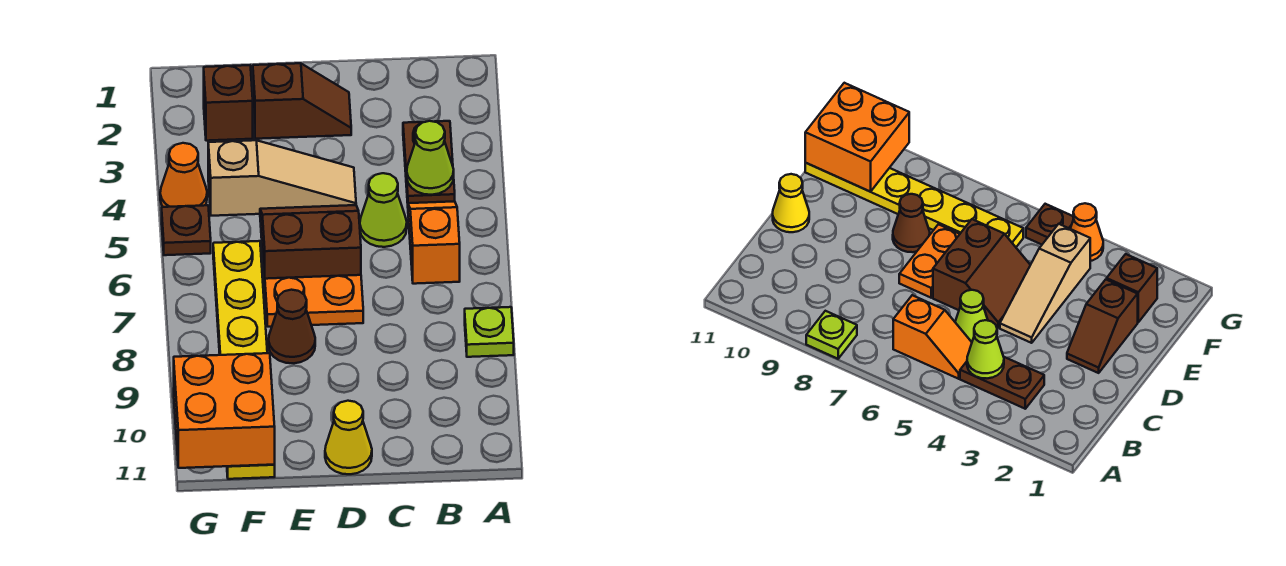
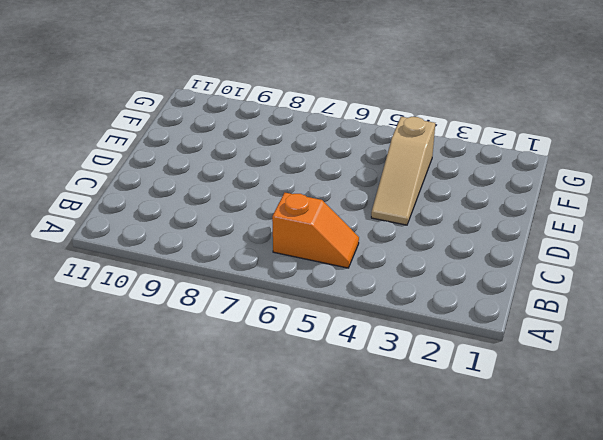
none -> lime plate A8 level 1
none -> brown plate B3:B4 level 1
none -> lime cone C5 level 1

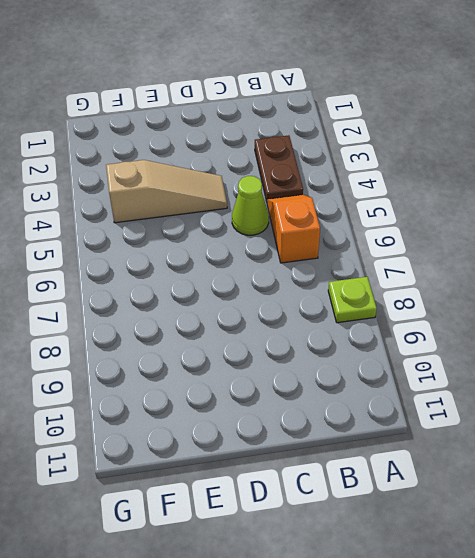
none -> brown slope D2:E2 level 1 top E
none -> brown slope D5:E6 level 1 top 6
none -> orange plate D7:E7 level 1

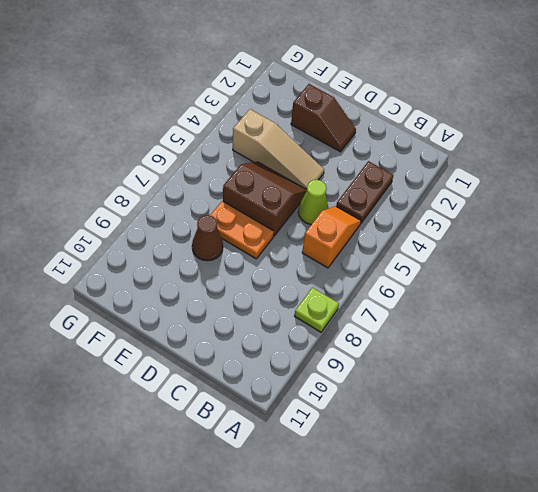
none -> yellow cone D11 level 1
none -> brown brick F2 level 1
none -> yellow plate F6:F11 level 1

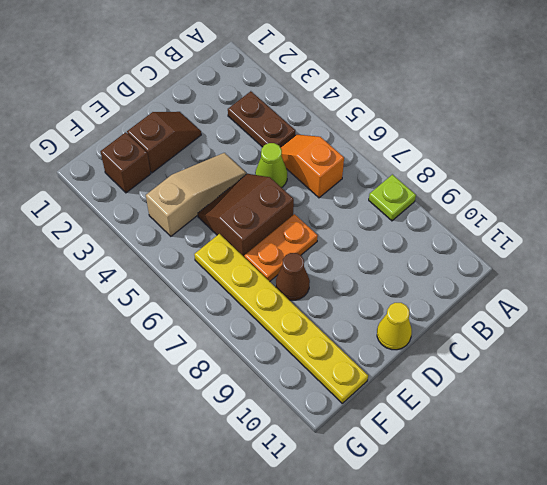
none -> orange cone G4 level 1
none -> brown plate G5 level 1
none -> lime cone B4 level 2

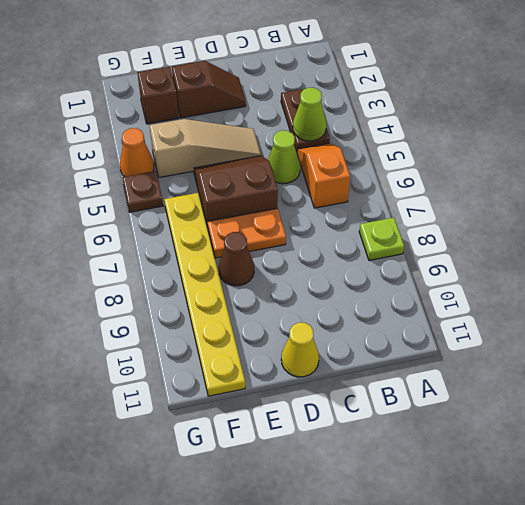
none -> orange brick F10:G11 level 2

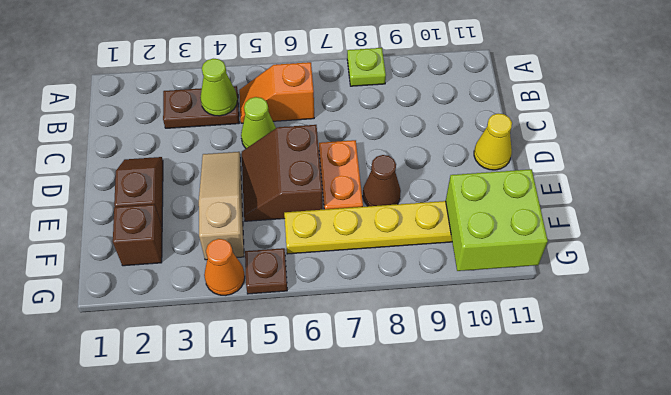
lime brick F10:G11 level 2 -> orange brick F10:G11 level 2

